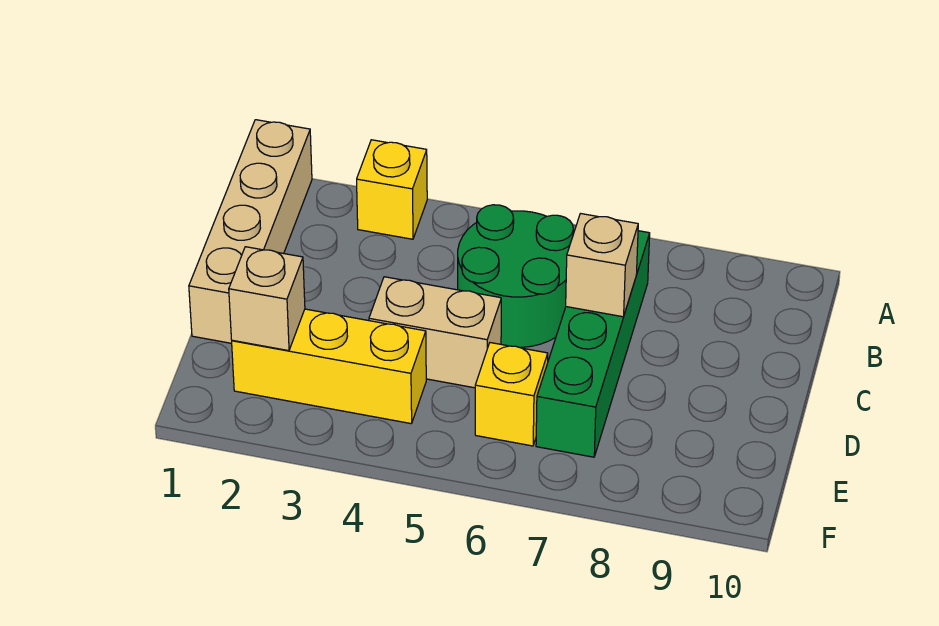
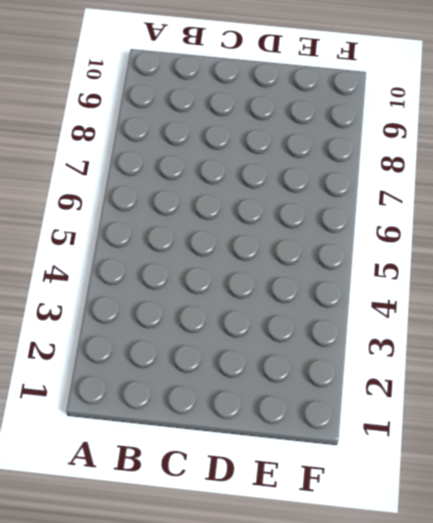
none -> tan brick A1:D1 level 1
none -> yellow brick A3 level 1

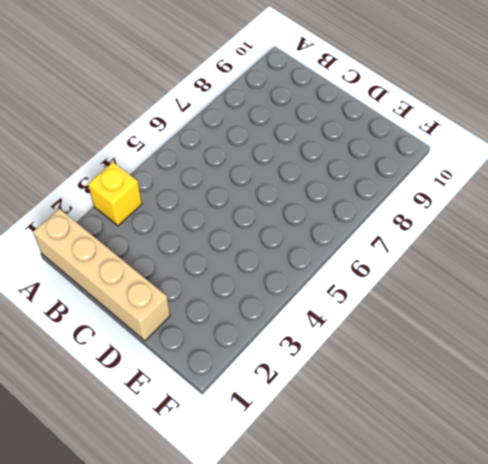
none -> green round brick B5:C6 level 1
none -> green brick B7:E7 level 1

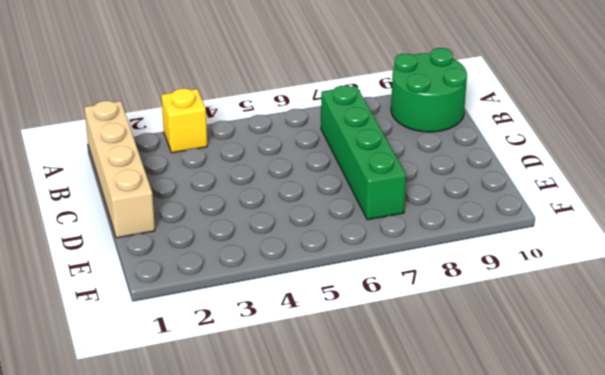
green round brick A9:B10 level 1 -> green round brick B5:C6 level 1
none -> tan brick D4:D5 level 1
none -> yellow brick E2:E4 level 1

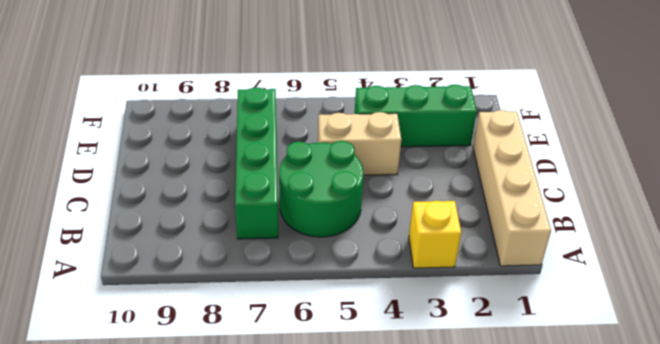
green brick E2:E4 level 1 -> yellow brick E2:E4 level 1
none -> yellow brick E6 level 1
none -> tan brick C7 level 2

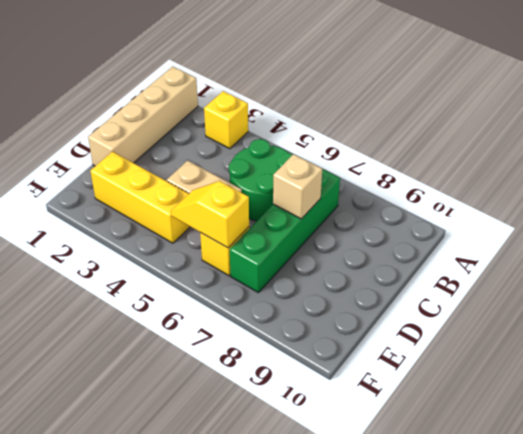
yellow slope E5:E6 level 2 top 6 -> none
none -> tan brick E2 level 2

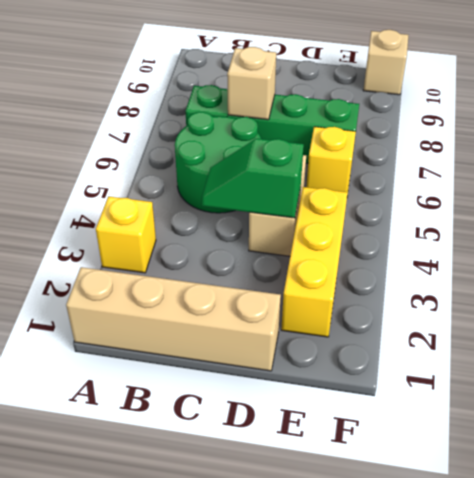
green slope C4:D4 level 2 top D -> none
tan brick F10 level 1 -> tan brick E2 level 2

